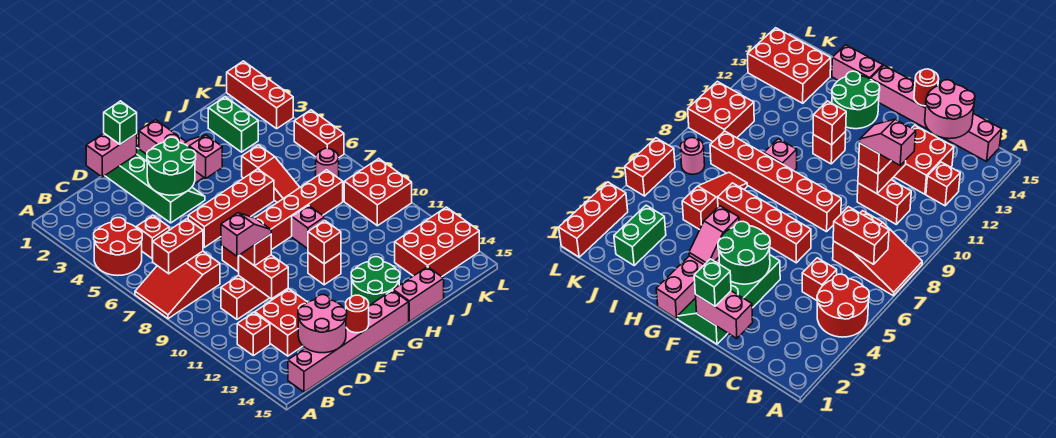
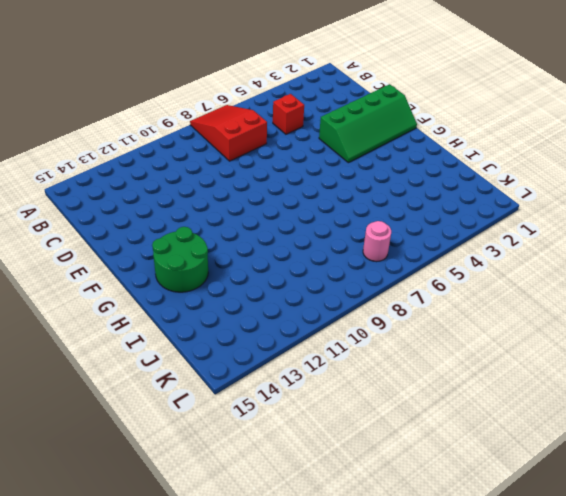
none -> red round brick A4:B5 level 1
none -> red brick B12 level 1
none -> pink brick B15:G15 level 1
none -> red brick C10:D10 level 1

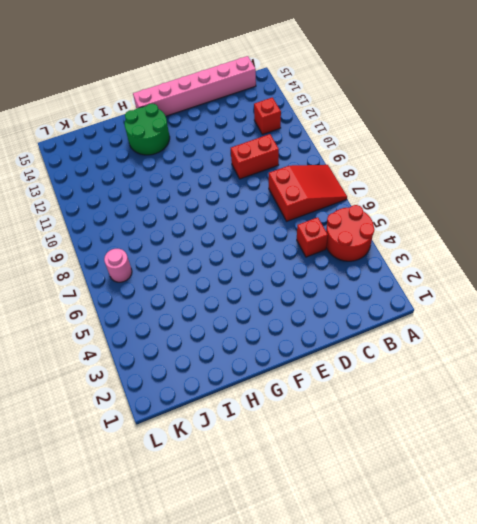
none -> red brick C12:D13 level 1
none -> green slope E1:F4 level 1 top E
none -> red brick E6:H6 level 1
none -> red brick E8:J8 level 1

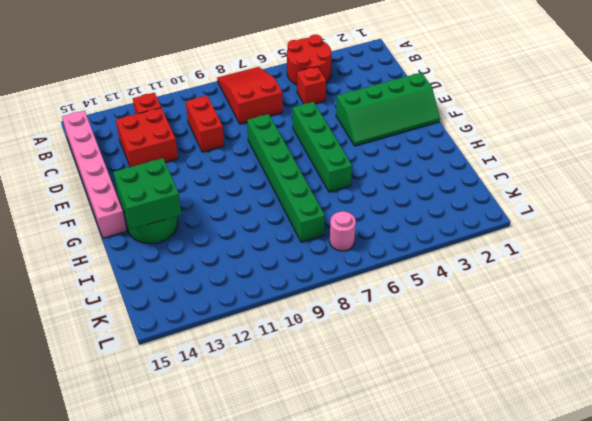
green brick E6:H6 level 1 -> red brick E6:H6 level 1
green brick E8:J8 level 1 -> red brick E8:J8 level 1
green brick G13:H14 level 2 -> none
none -> pink brick G1:G3 level 1
none -> red brick G11 level 1
none -> pink brick H9 level 1
none -> pink brick H15:I15 level 1

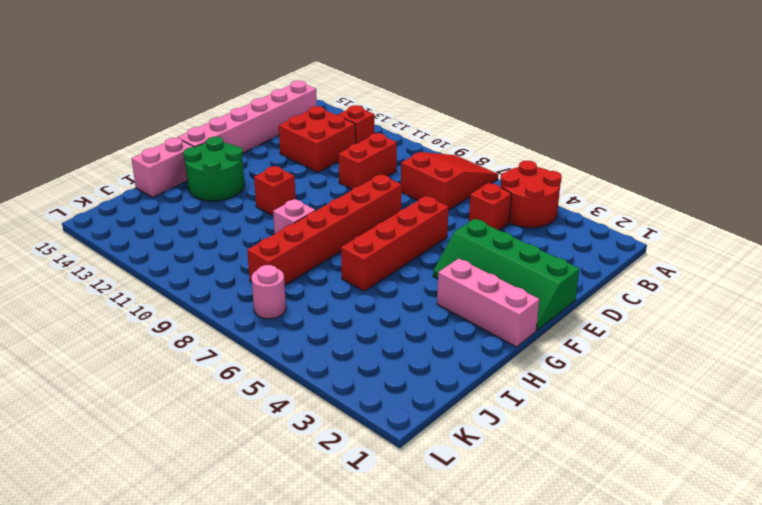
none -> red slope I5:I7 level 1 top 5
none -> green brick J2:J3 level 1
none -> red brick J13:L14 level 1
none -> red brick K9:L10 level 1

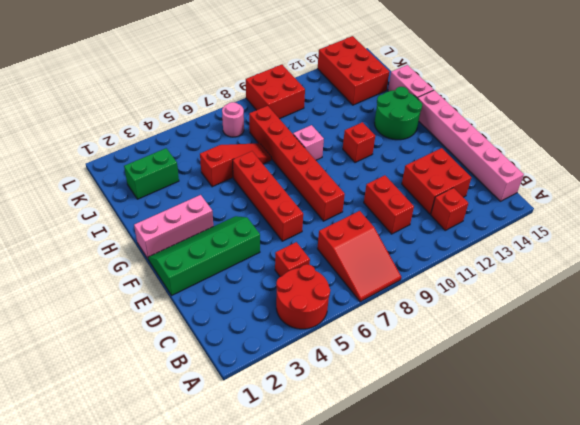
none -> red brick L1:L3 level 1
none -> red brick L5:L6 level 1
none -> red brick B7:C7 level 2
none -> pink round brick C14:D15 level 2

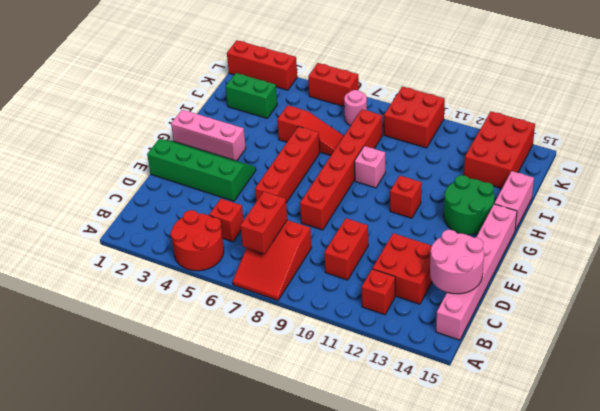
none -> pink brick D1:E1 level 2
none -> red brick D10:D11 level 2
none -> green round brick E3:F4 level 2
none -> red round brick E15 level 2

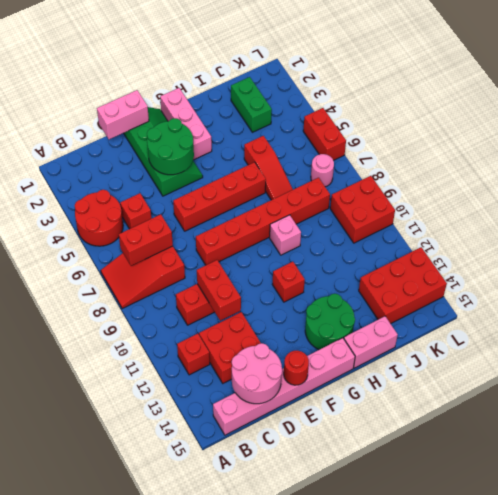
none -> red brick L1:L3 level 1
none -> pink slope G3:G4 level 2 top 4
none -> red brick G11 level 2
none -> red brick D10 level 3

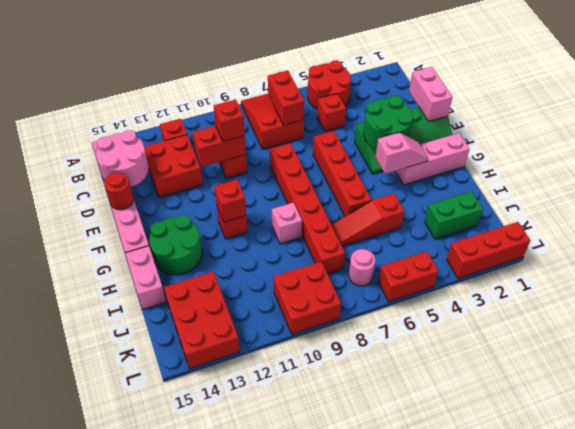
none -> green brick E1 level 3
none -> pink slope C10:D10 level 4 top C

